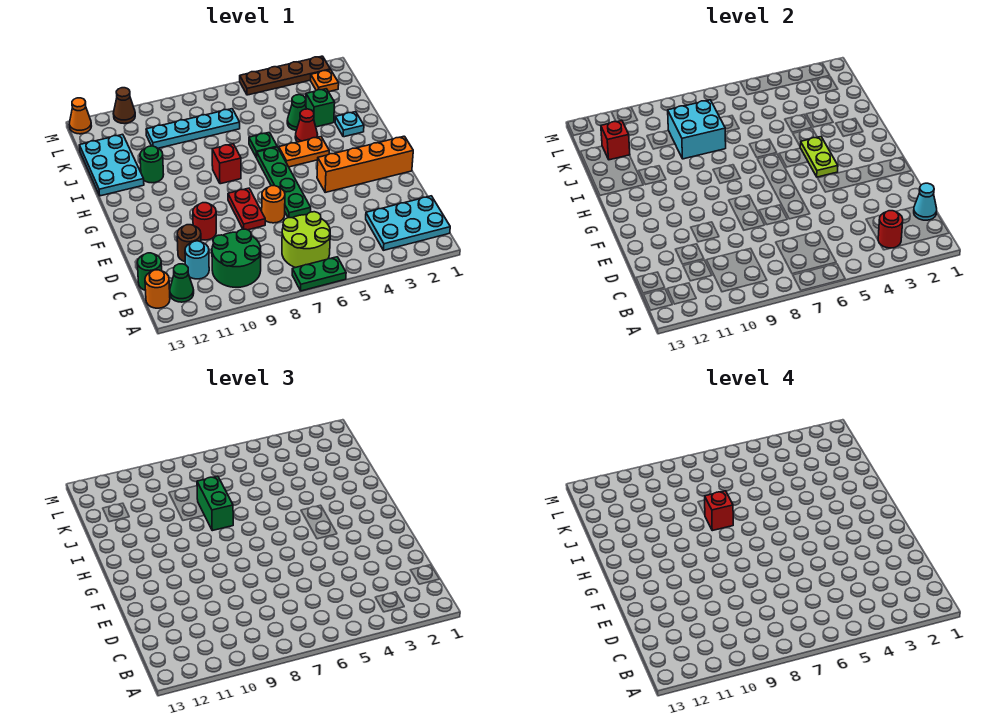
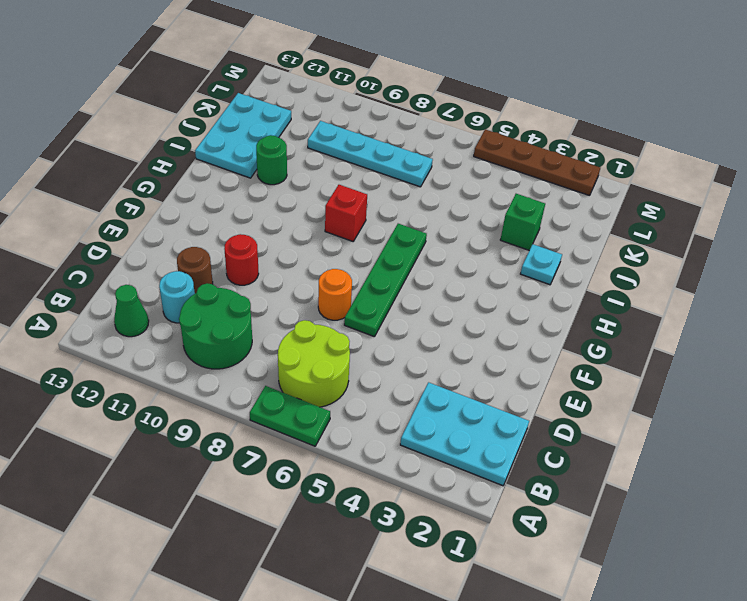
none -> orange round brick B13 level 1
none -> green round brick C13 level 1
none -> red plate E8:F8 level 1
none -> orange brick F1:F4 level 1

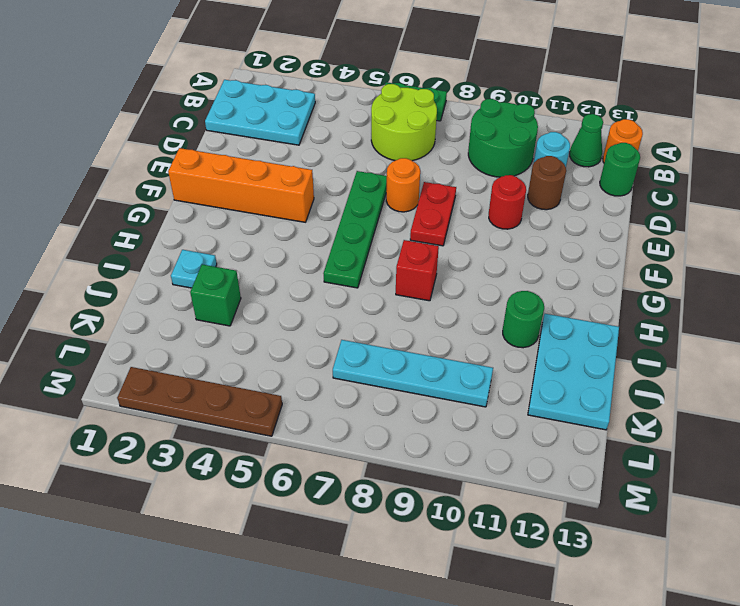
none -> orange plate H4:H5 level 1
none -> red cone I4 level 1
none -> green plate I6 level 1
none -> green cone J4 level 1

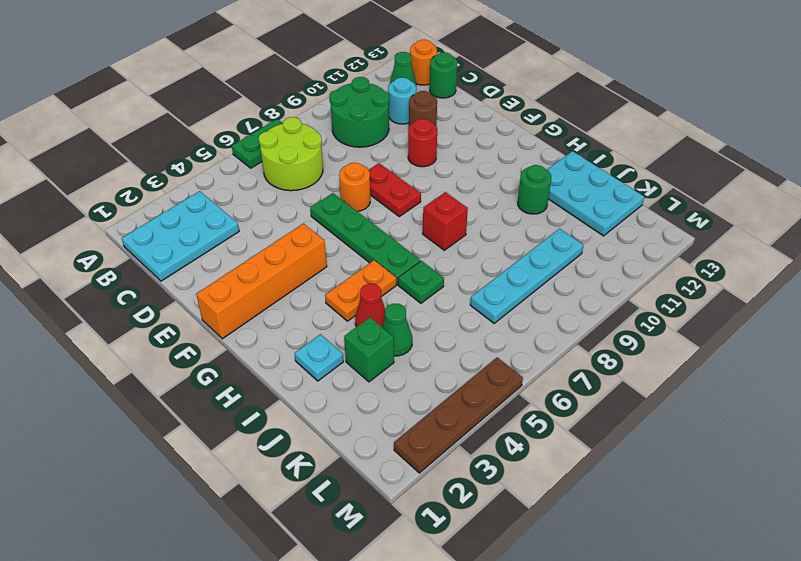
none -> orange plate L2 level 1
none -> brown cone M11 level 1
none -> orange cone M13 level 1
none -> red round brick B3 level 2

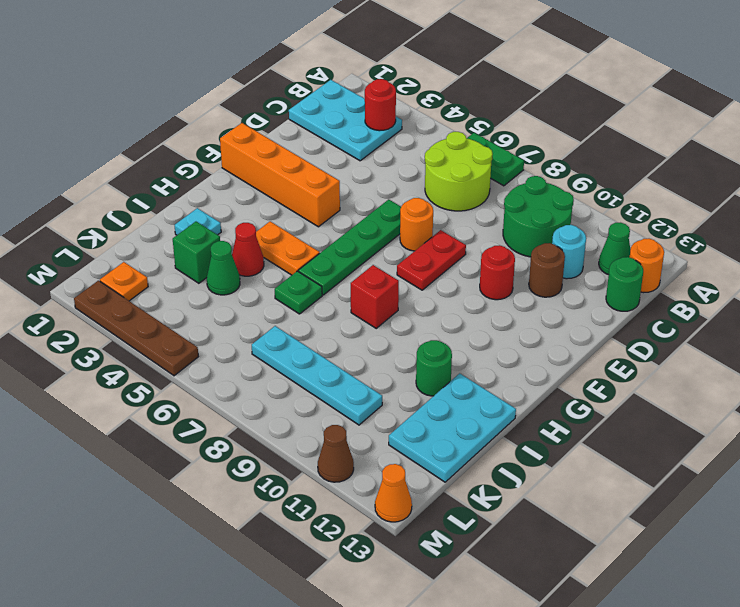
none -> cyan cone C1 level 2
none -> lime plate G4:H4 level 2
none -> cyan brick J8:K9 level 2
none -> red brick K12 level 2

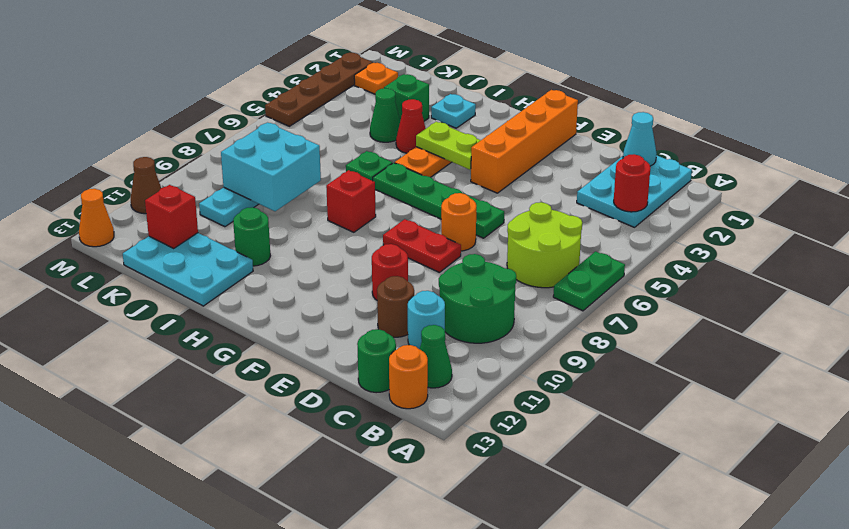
none -> green brick I8:J8 level 3
none -> red brick I8 level 4

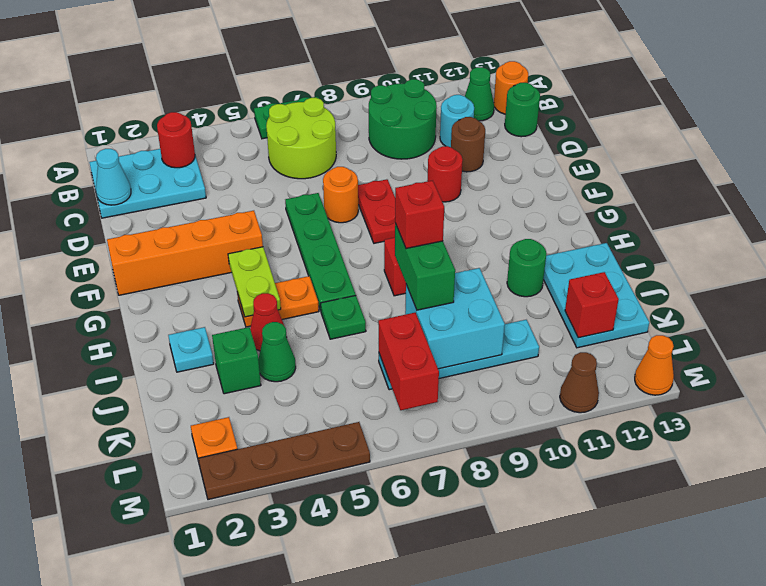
red brick K7:L7 level 2 -> none

